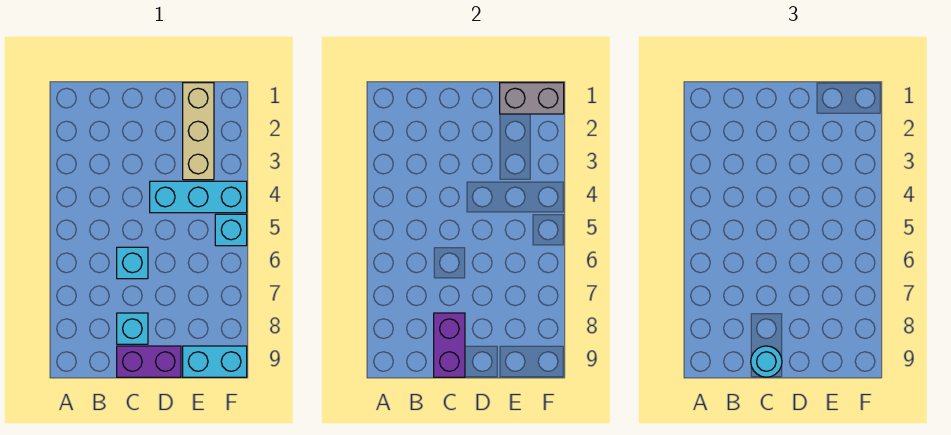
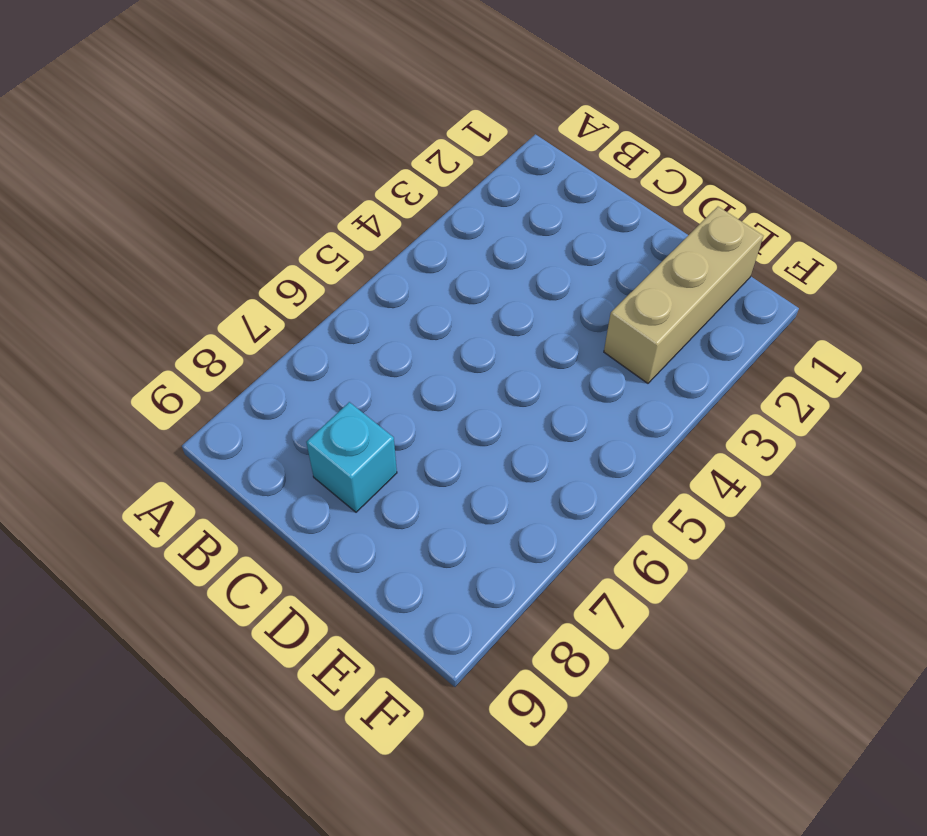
none -> cyan brick C6 level 1
none -> purple brick C9:D9 level 1

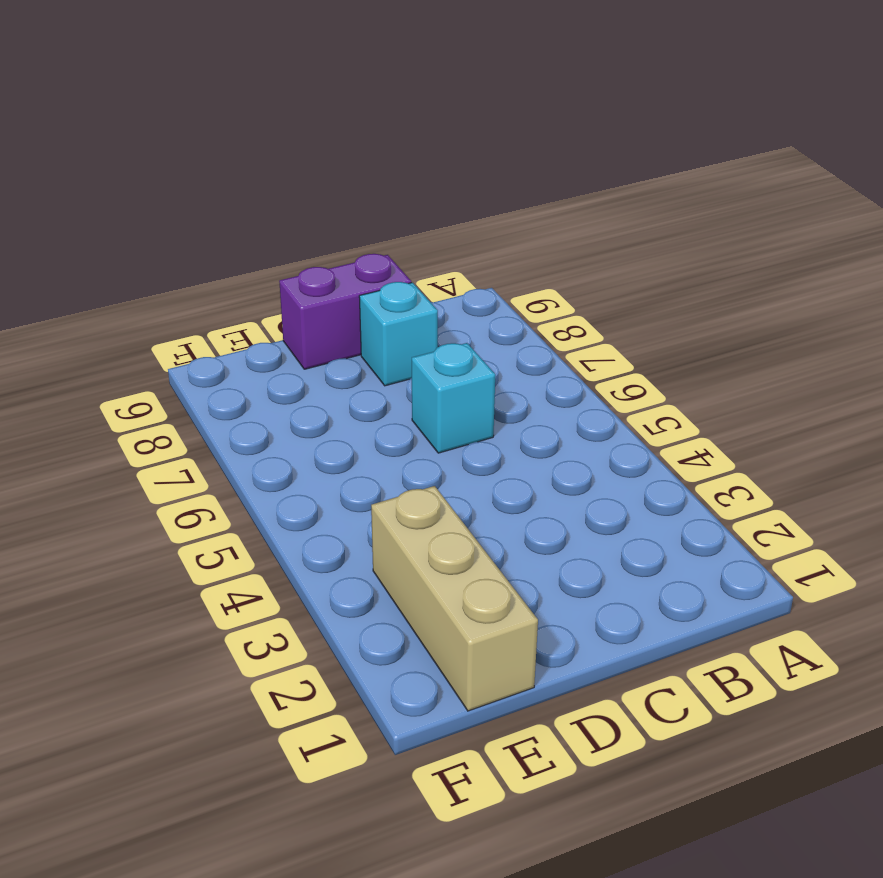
none -> cyan brick D4:F4 level 1
none -> cyan brick E9:F9 level 1

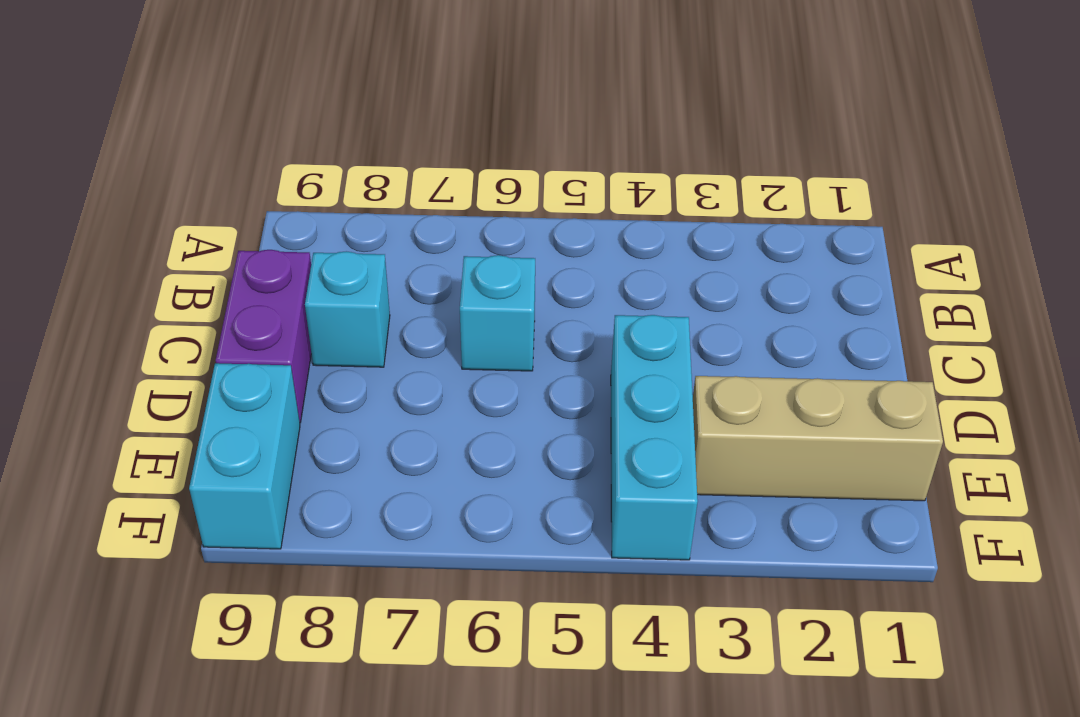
none -> cyan brick F5 level 1
none -> purple brick C8:C9 level 2

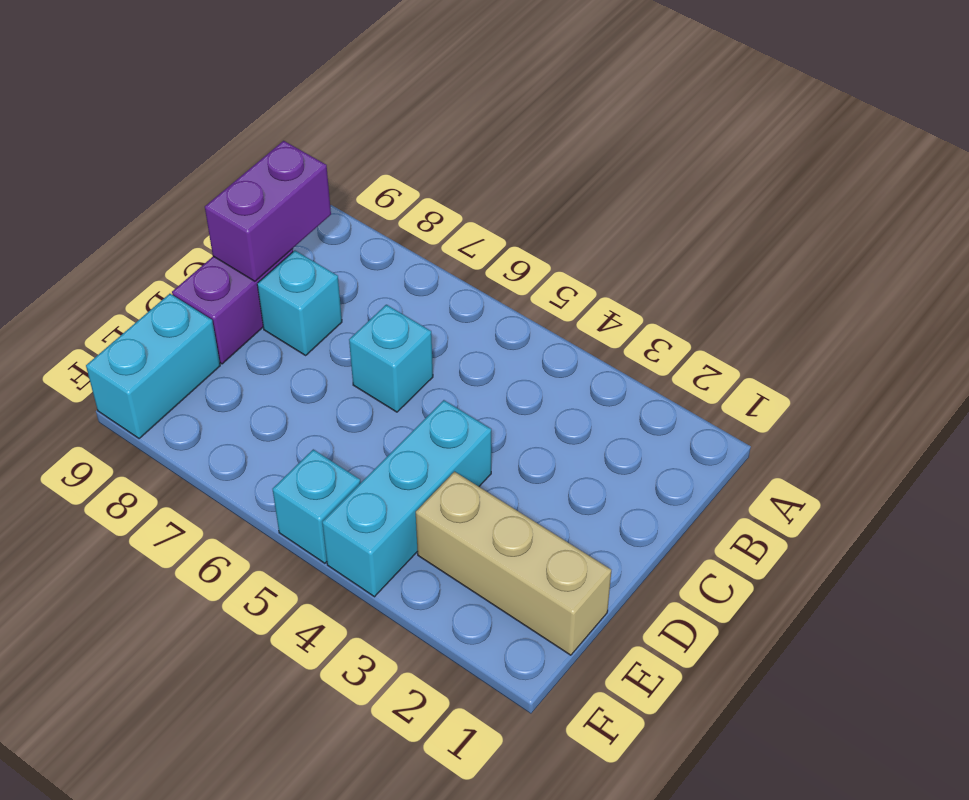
purple brick B9:C9 level 2 -> purple brick C8:C9 level 2
none -> grey brick E1:F1 level 2
none -> cyan round brick C9 level 3

